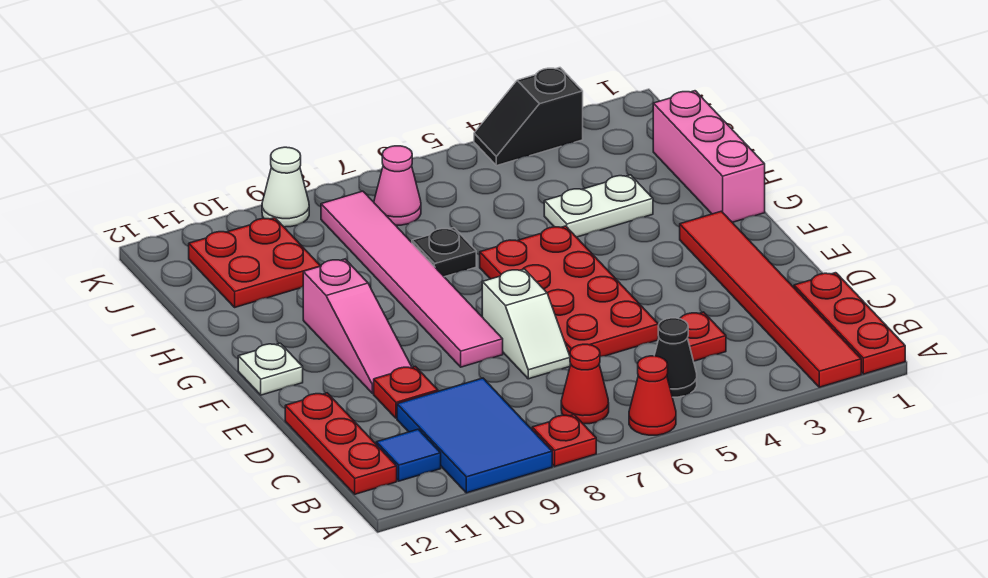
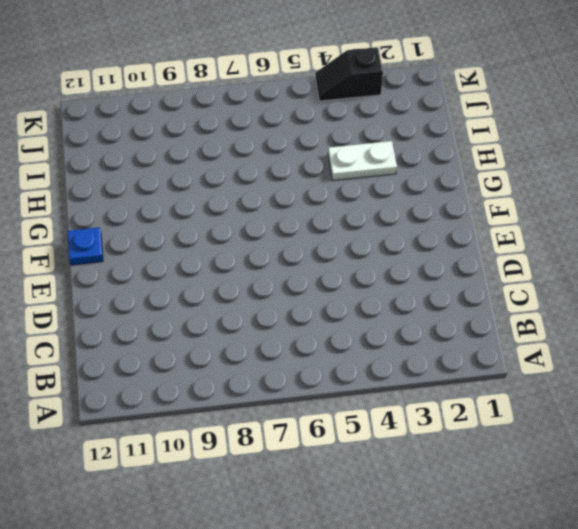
blue plate F12 level 1 -> white plate F12 level 1
none -> red plate A1:C1 level 1
none -> red tile A2:F2 level 1
none -> red cone A6 level 1

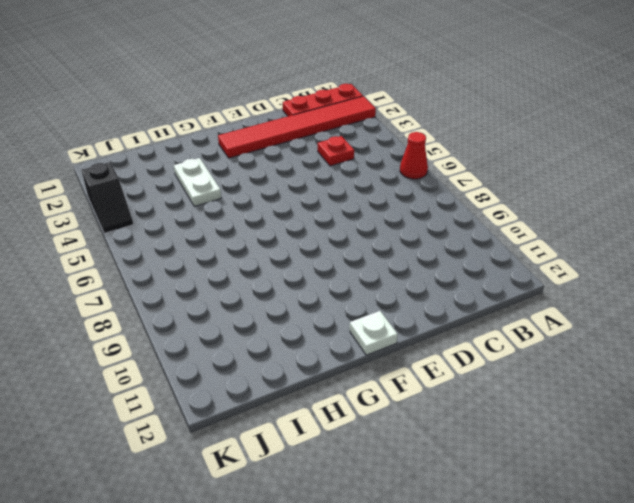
none -> red plate A8 level 1
none -> blue tile A9:C10 level 1
none -> black cone B5 level 1

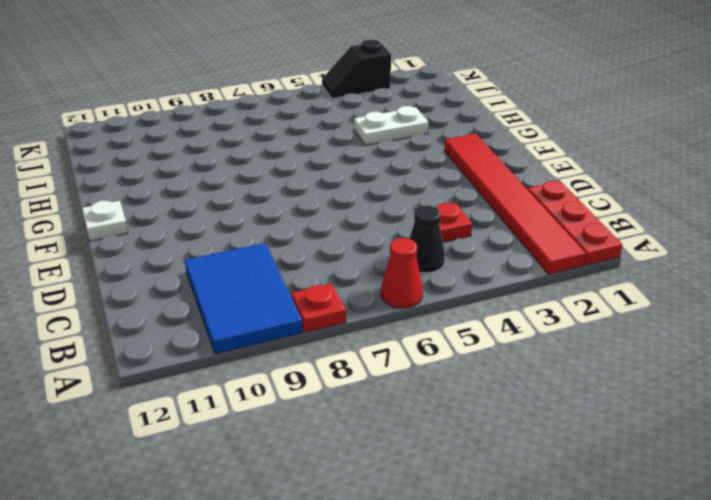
none -> red cone B7 level 1
none -> blue tile B11 level 1
none -> red plate B12:D12 level 1

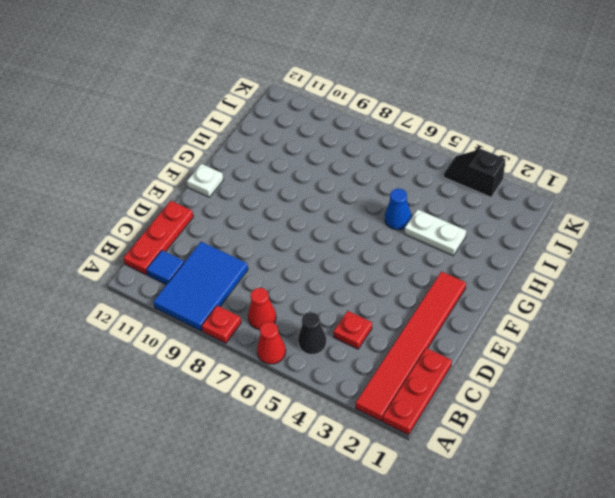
blue cone H5 level 1 -> none
none -> red plate D5:G6 level 1
none -> white slope D7:E7 level 1 top E
none -> red plate D10 level 1

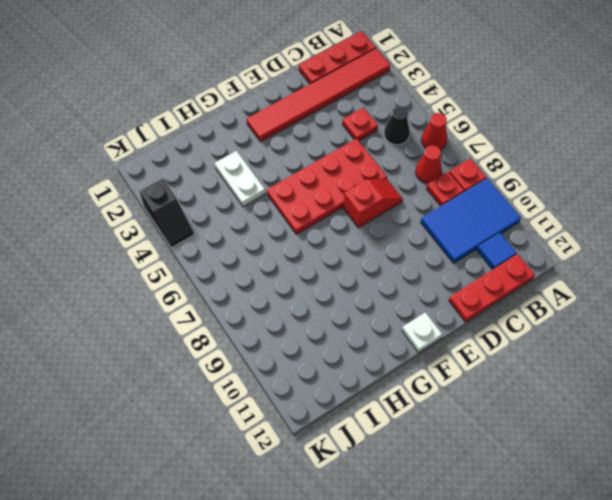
red plate B8 level 1 -> red plate D10 level 1
red slope D7:E7 level 1 top E -> white slope D7:E7 level 1 top E
none -> pink tile E8:J8 level 1
none -> pink slope E10:G10 level 1 top G
none -> pink brick G1:I1 level 1

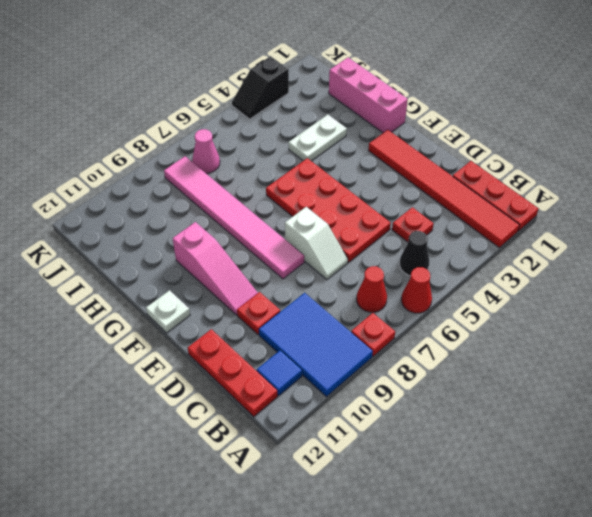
none -> black plate H7 level 1
none -> red plate I10:J11 level 1
none -> white cone K9 level 1

